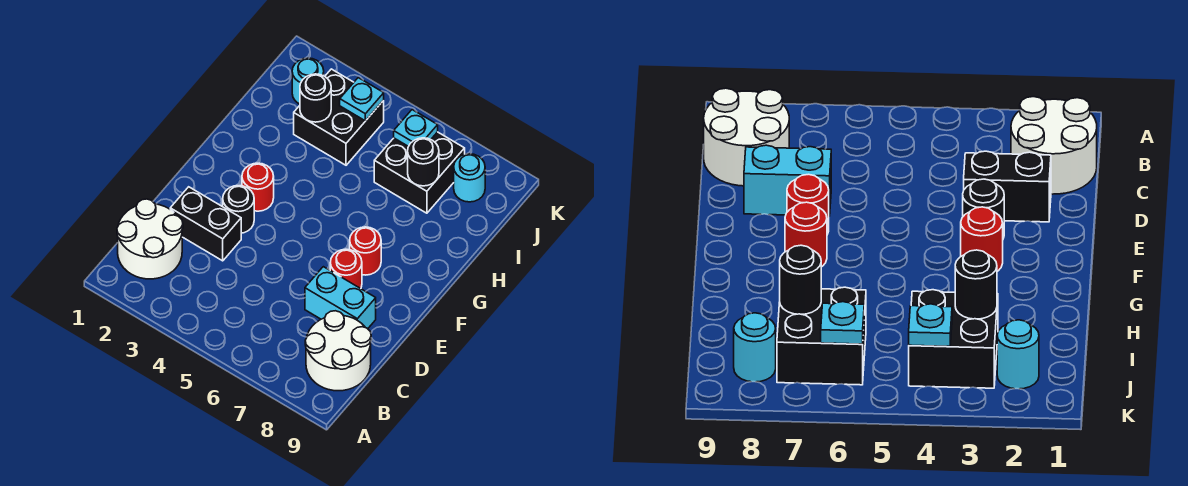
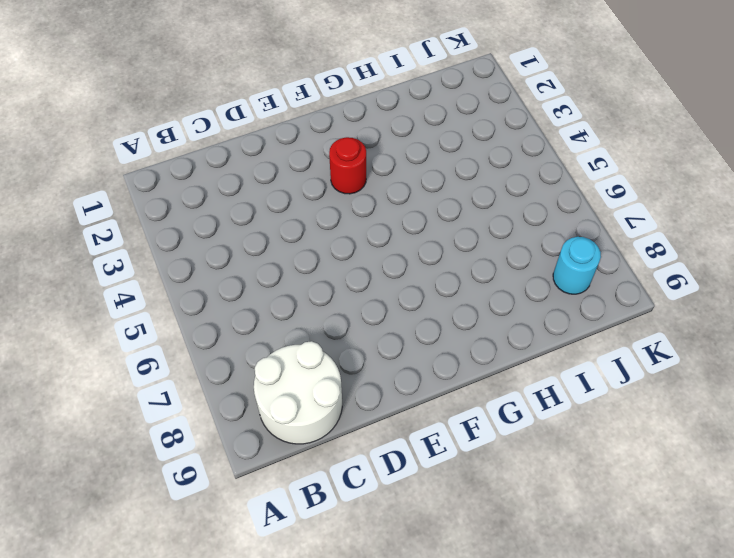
none -> white round brick B1:C2 level 1
none -> black brick D2:D3 level 1
none -> cyan brick D7:D8 level 1

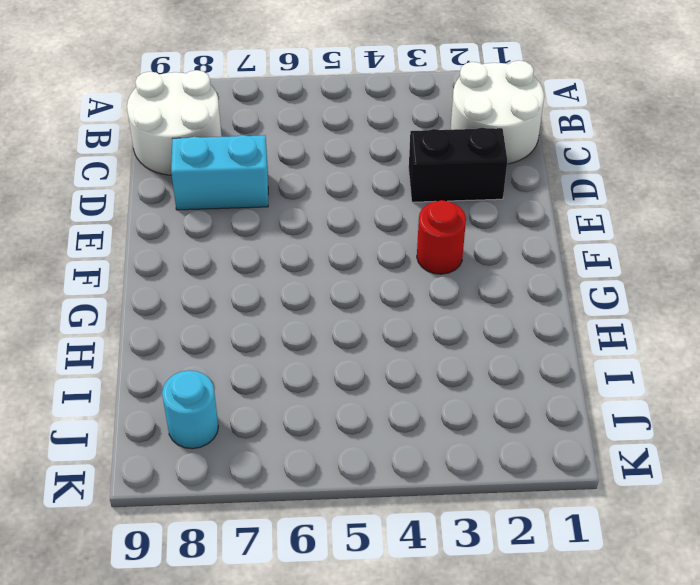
none -> black round brick E3 level 1
none -> red round brick E7 level 1
none -> red round brick F7 level 1

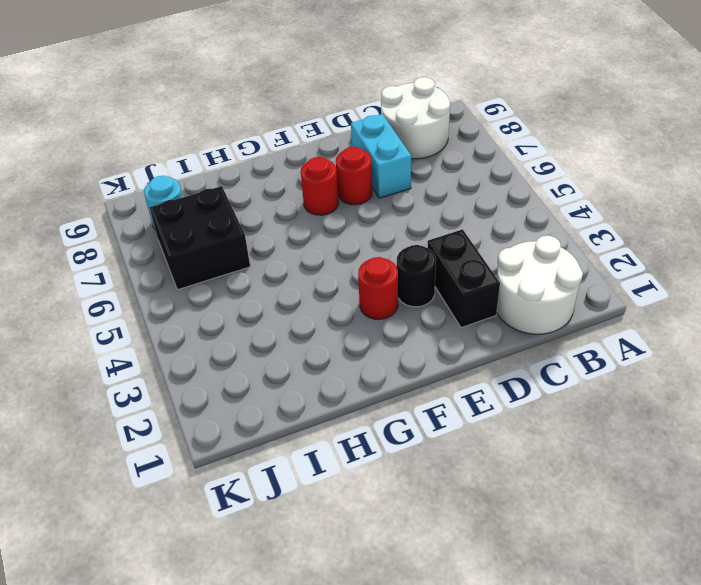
none -> black brick I3:J4 level 1
none -> cyan round brick J2 level 1
none -> black round brick I3 level 2

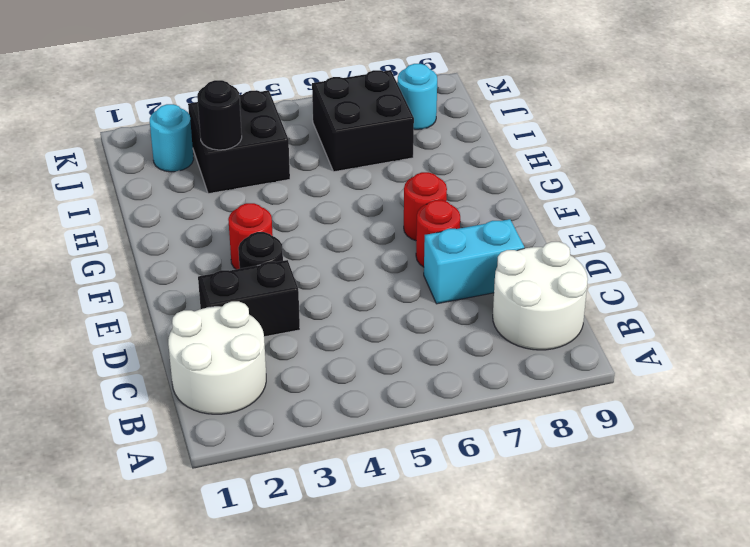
none -> black round brick I7 level 2
none -> cyan plate J4 level 2
none -> cyan plate J6 level 2

